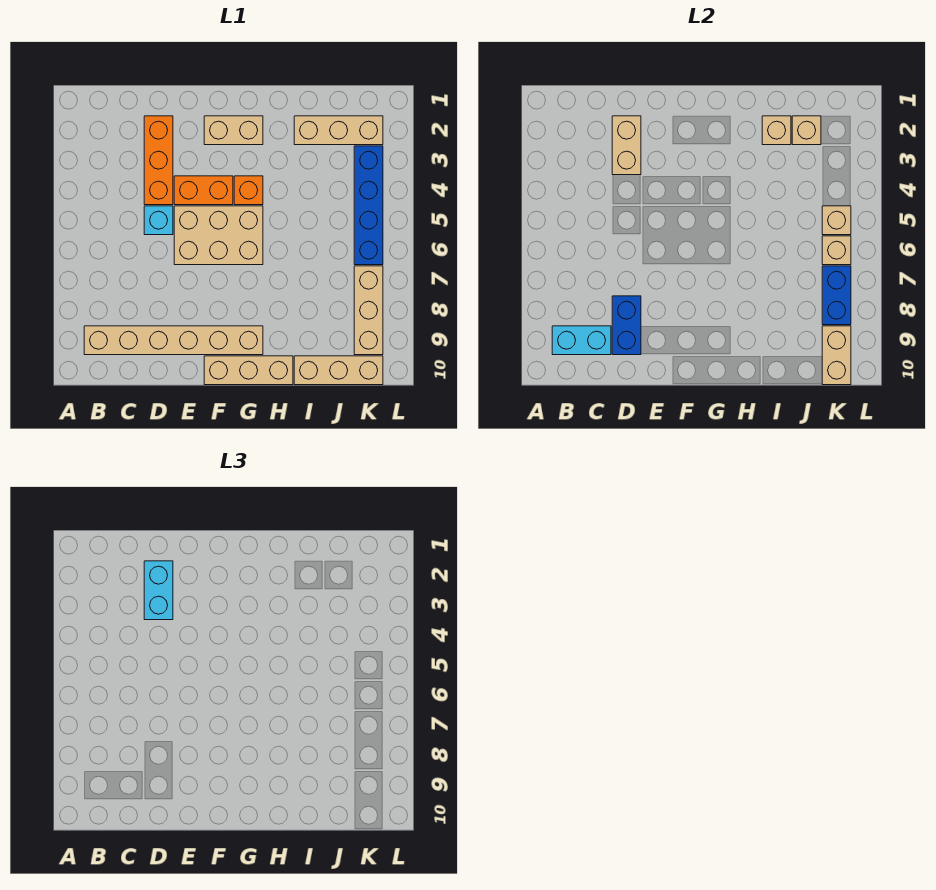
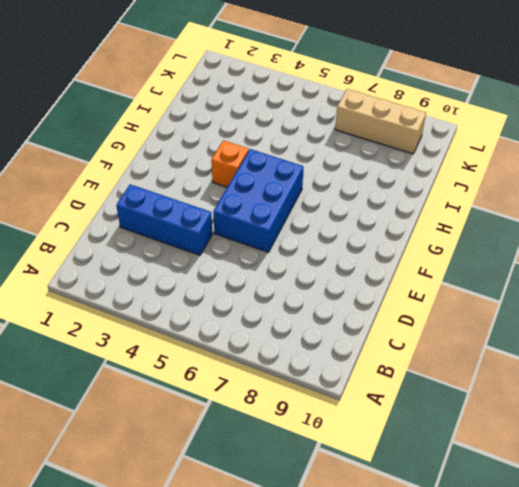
blue brick D2:D4 level 1 -> orange brick D2:D4 level 1
blue brick E5:G6 level 1 -> tan brick E5:G6 level 1
none -> tan brick B9:G9 level 1
none -> cyan brick D5 level 1
none -> orange brick E4:F4 level 1

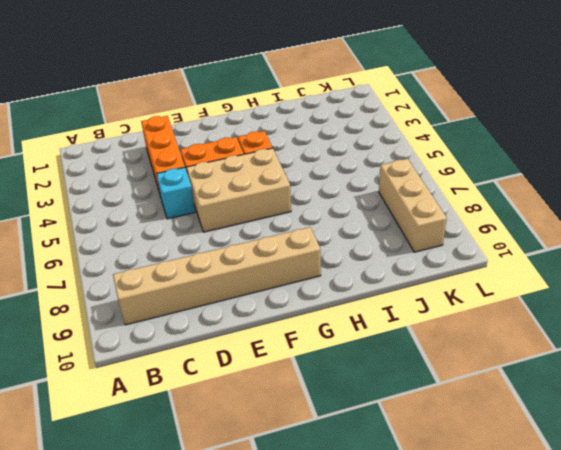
none -> tan brick F2:G2 level 1
none -> tan brick F10:H10 level 1
none -> tan brick I2:K2 level 1

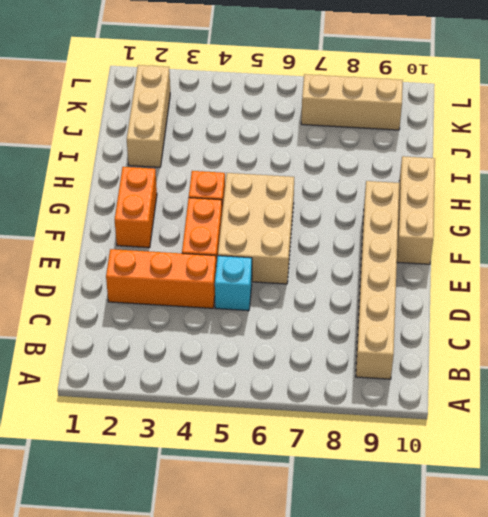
orange brick F2:G2 level 1 -> tan brick F2:G2 level 1
none -> tan brick I10:K10 level 1
none -> blue brick K3:K6 level 1
none -> cyan brick B9:C9 level 2

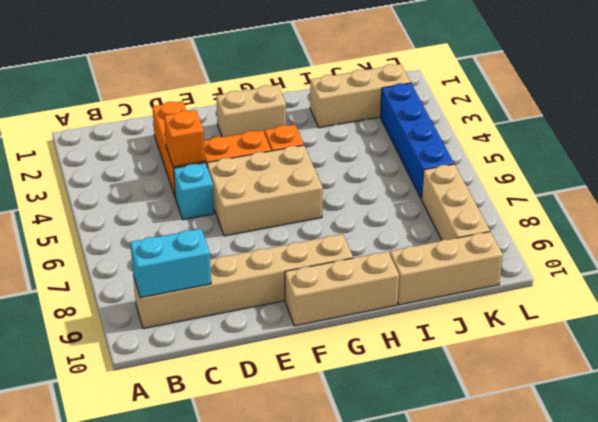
orange brick D4 level 2 -> none
none -> tan brick D2:D3 level 2
none -> blue brick D8:D9 level 2
none -> tan brick I2 level 2

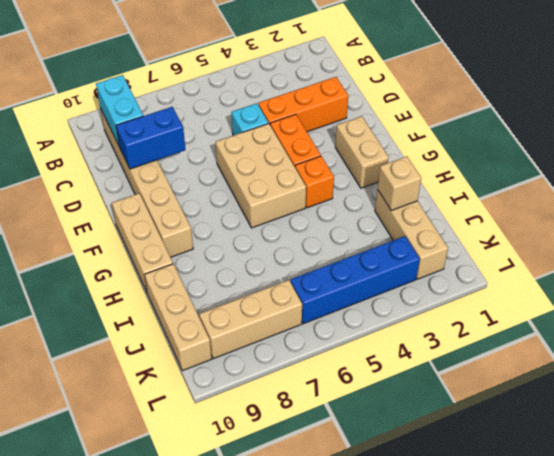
none -> tan brick D2:D3 level 2
none -> tan brick J2 level 2
none -> tan brick K5 level 2

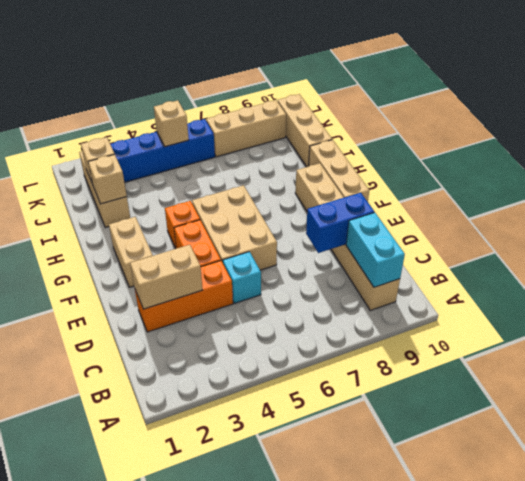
none -> tan brick K6 level 2
none -> blue brick K7:K8 level 2
none -> tan brick K9:K10 level 2

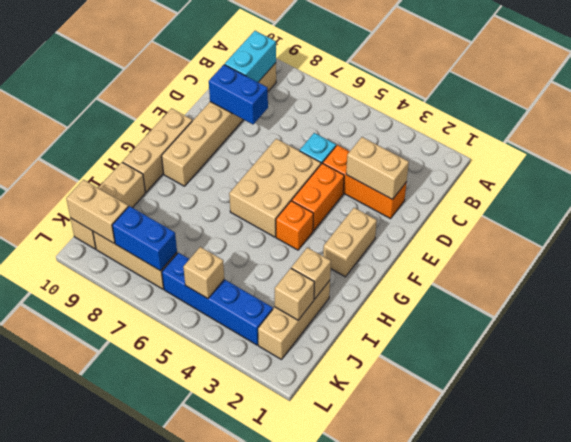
none -> tan brick K6 level 2
none -> cyan brick D2:D3 level 3

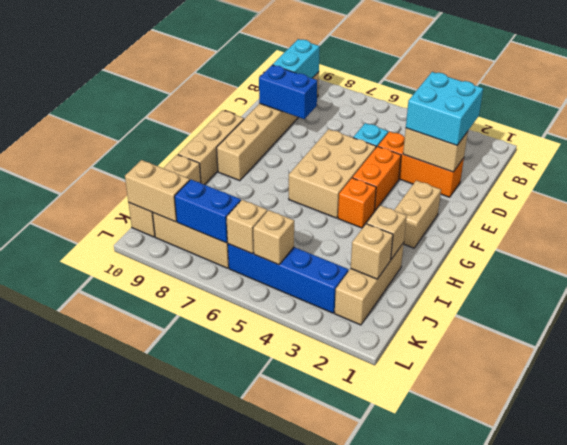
cyan brick C2:D3 level 3 -> cyan brick D2:D3 level 3

